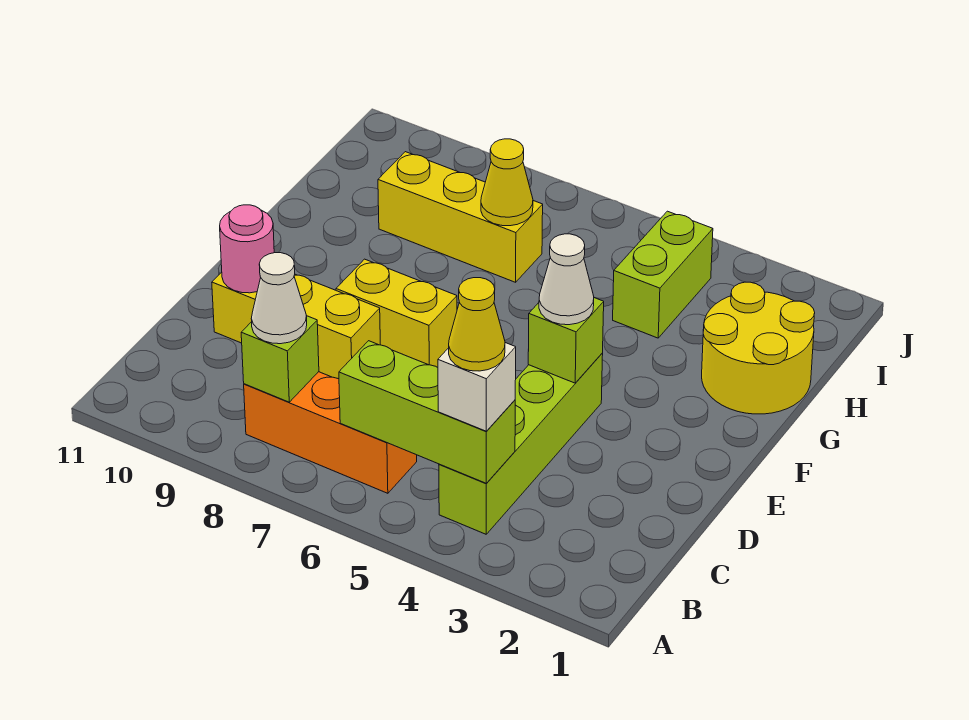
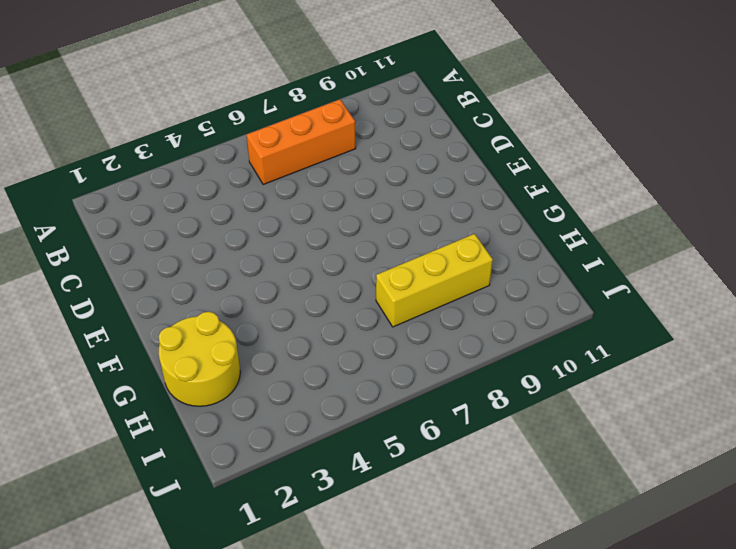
none -> lime brick B4:E4 level 1
none -> yellow brick D8:D10 level 1
none -> yellow brick E7:E8 level 1

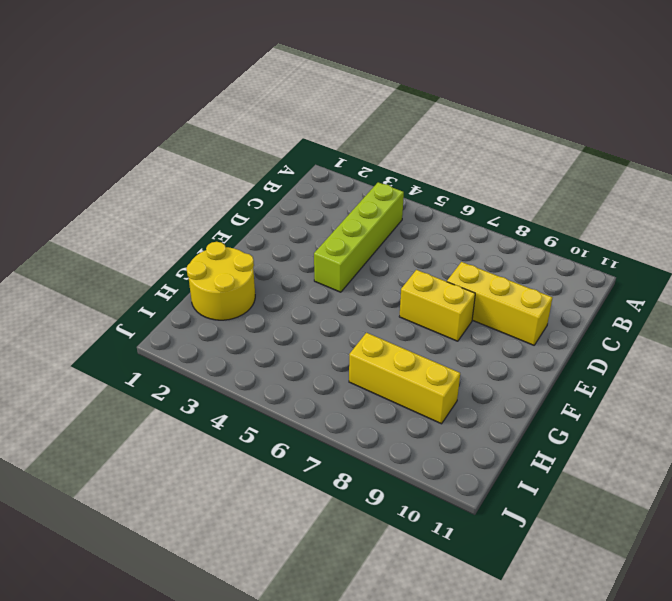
none -> orange brick B6:B8 level 1
none -> lime brick H4:I4 level 1
none -> lime brick B4:B6 level 2

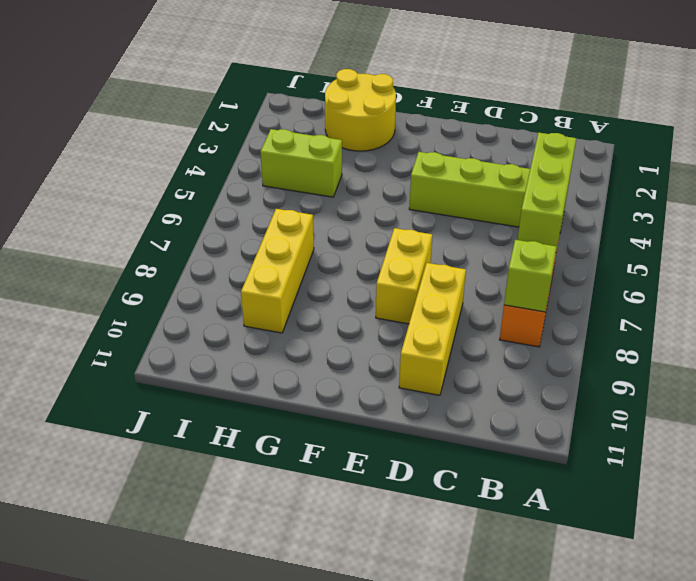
none -> pink round brick D10 level 2
none -> lime brick E4 level 2
none -> yellow cone H7 level 2

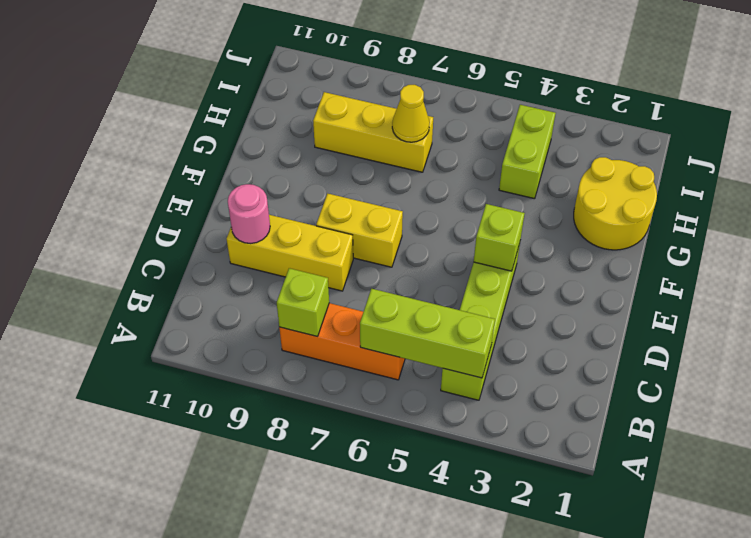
none -> white brick B4 level 3
none -> white cone B8 level 3
none -> white cone E4 level 3

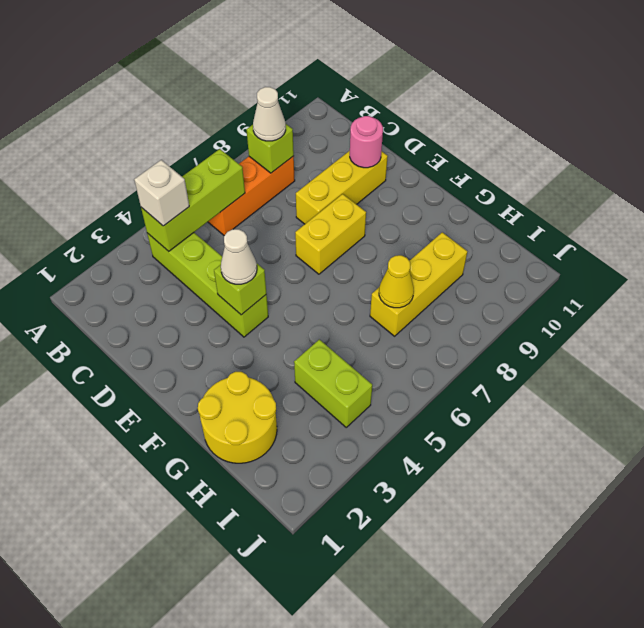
none -> yellow cone B4 level 4

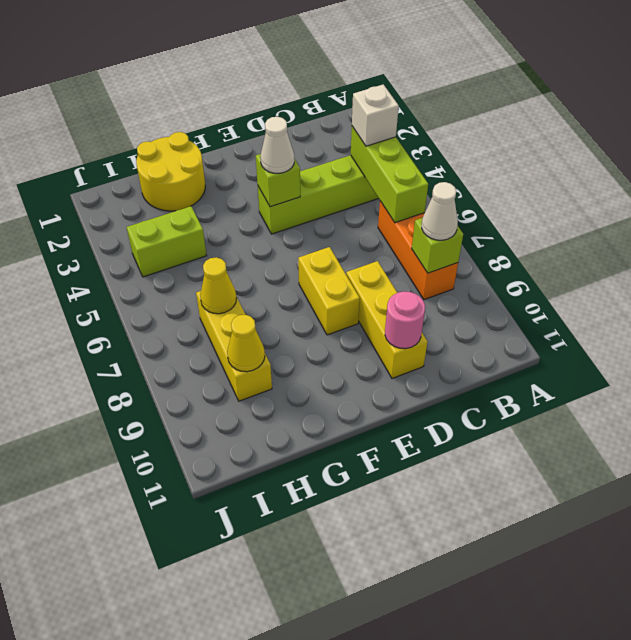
yellow cone H9 level 2 -> yellow cone B4 level 4

